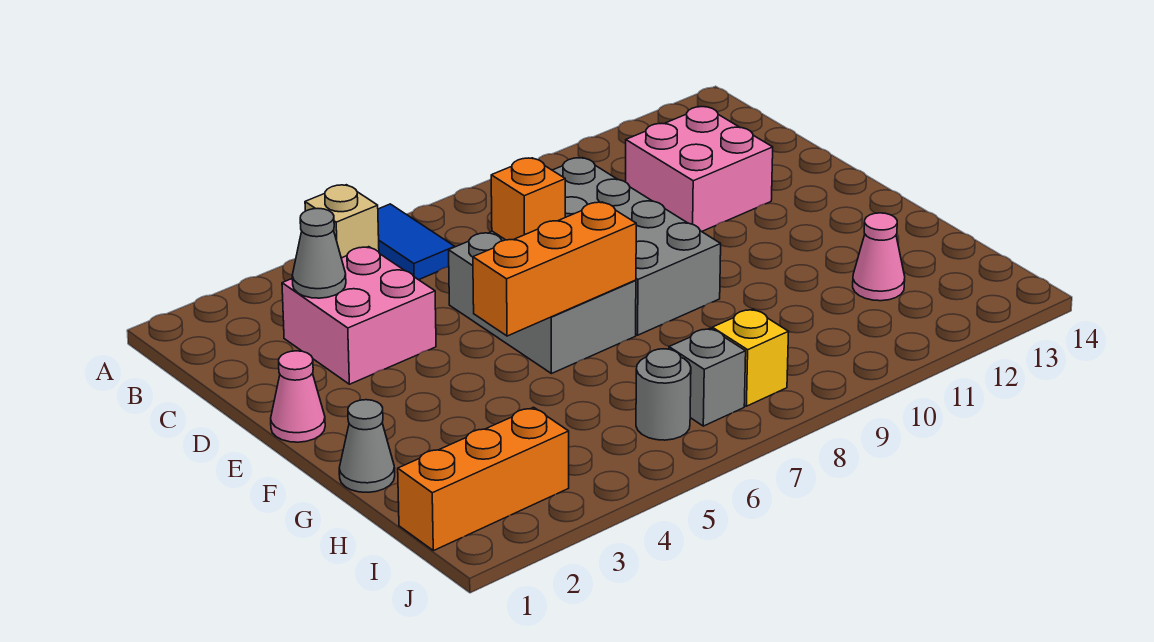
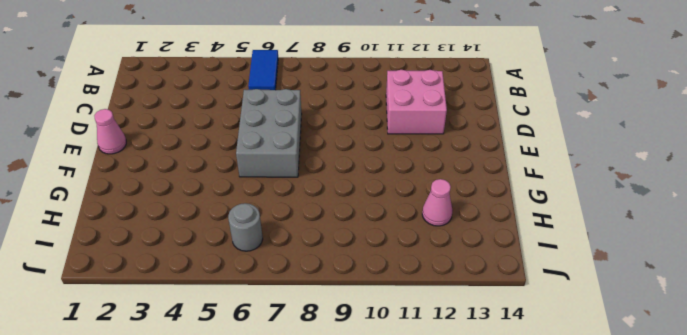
none -> tan brick A5 level 1
none -> pink brick C3:D4 level 1
none -> grey brick C8:F9 level 1

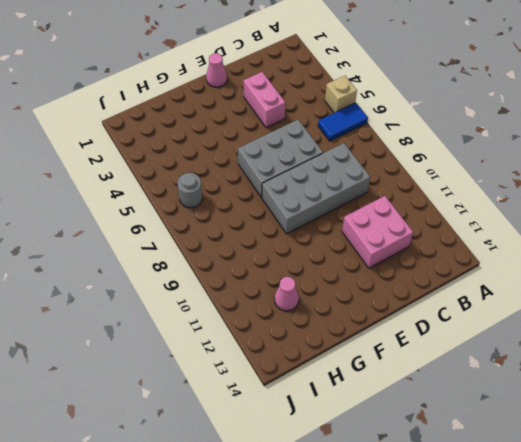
pink brick D3:D4 level 1 -> pink brick C3:D4 level 1
none -> grey cone G1 level 1
none -> orange brick I1:I3 level 1
none -> grey brick I7 level 1

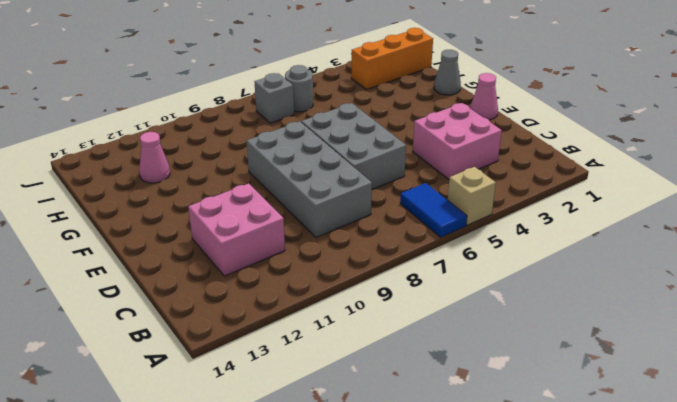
none -> yellow brick I8 level 1
none -> grey cone C3 level 2
none -> orange brick D7 level 2

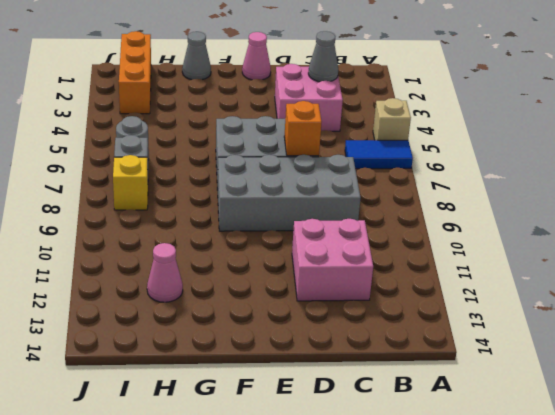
none -> orange brick F5:F7 level 2

